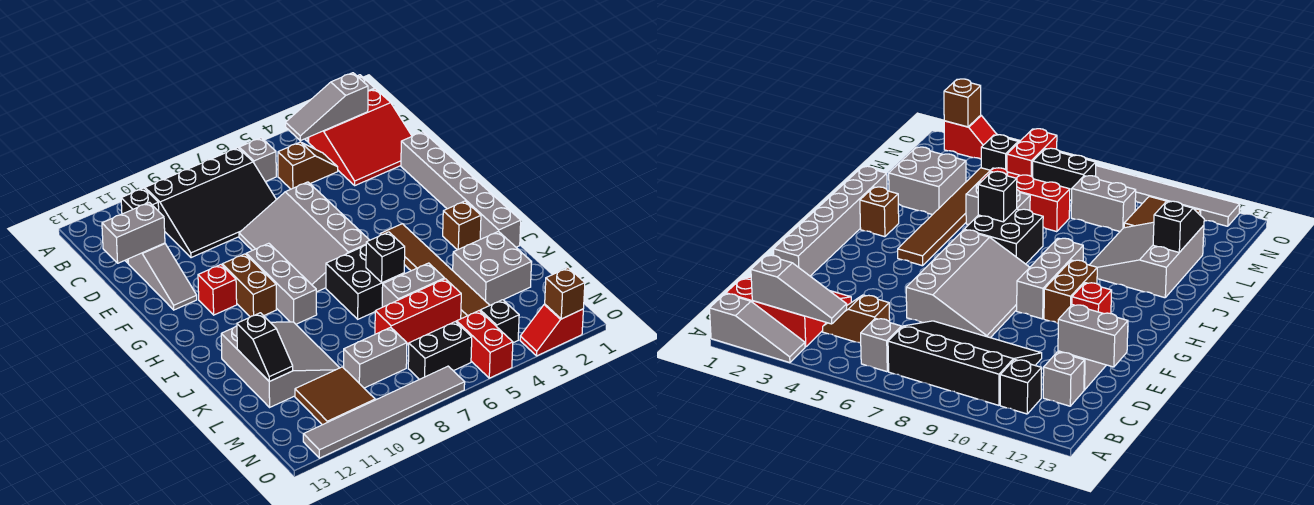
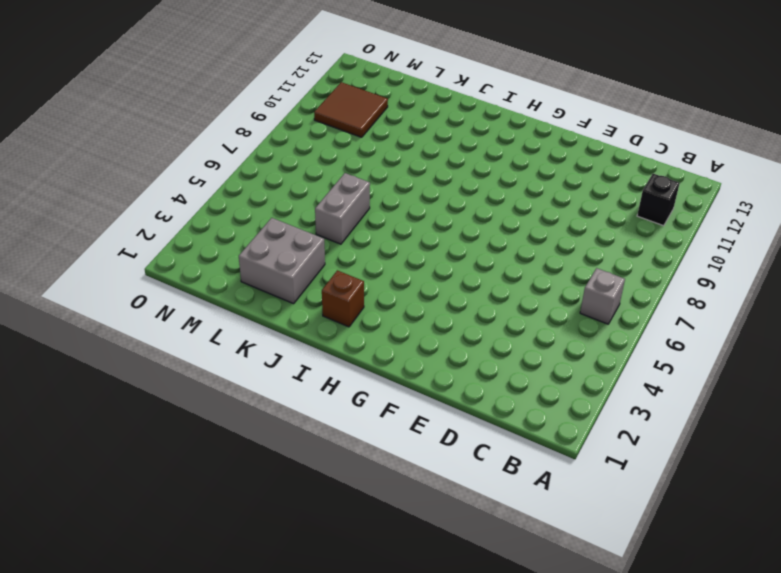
none -> grey slope A1:A3 level 1 top 1
none -> red slope B1:D3 level 1 top B
none -> black slope B7:D10 level 1 top B
none -> brown slope C4:C5 level 1 top 5

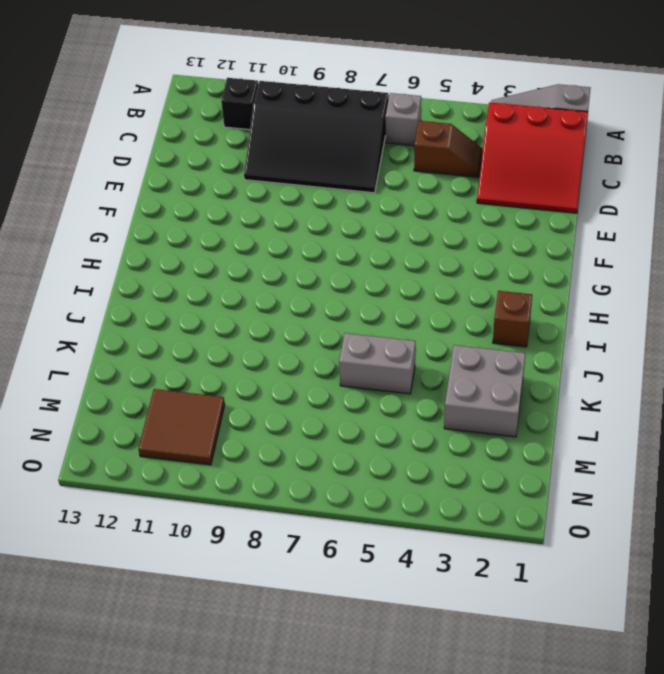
none -> grey brick C12 level 1
none -> grey slope D12:F12 level 1 top D
none -> grey brick E1:J1 level 1
none -> grey slope E6:H8 level 1 top 6

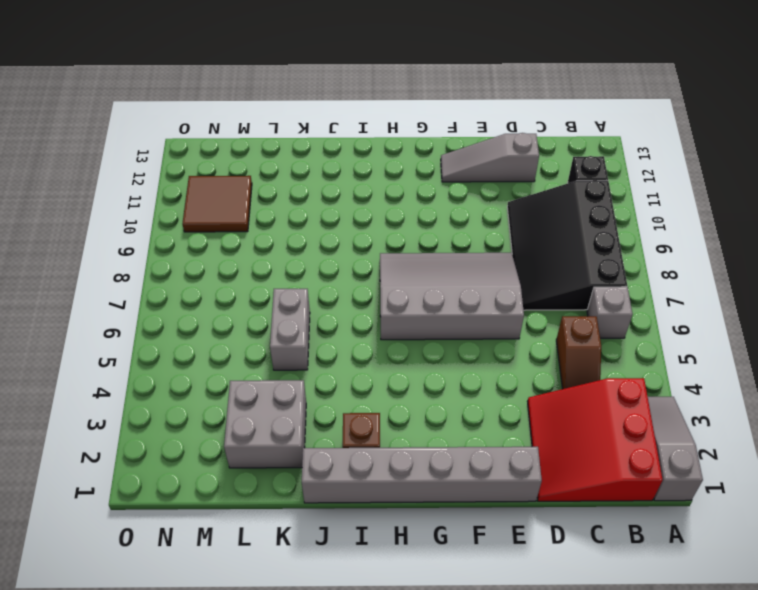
none -> grey brick C12 level 1
none -> grey brick G9:I9 level 1
none -> brown brick G10:H10 level 1
none -> red brick G11 level 1

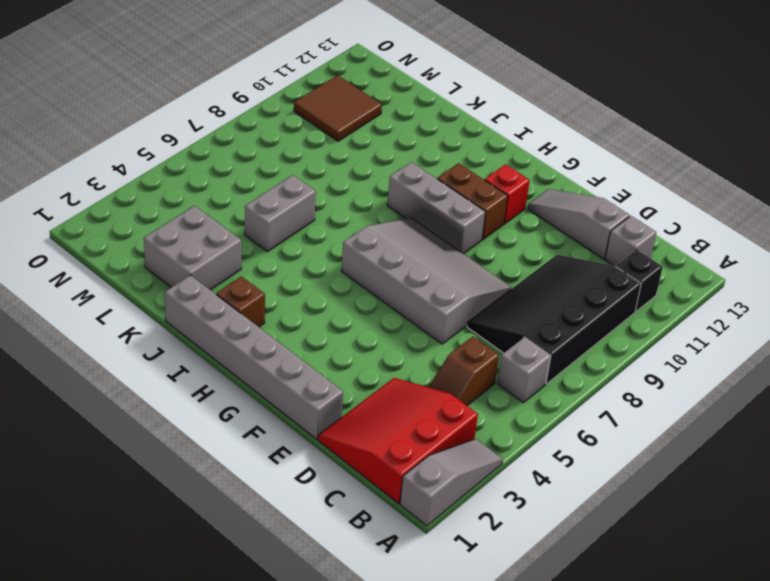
none -> brown tile H4:M4 level 1
none -> black brick I6:J7 level 1
none -> grey slope J10:L12 level 1 top 12
none -> red brick L5:L7 level 1

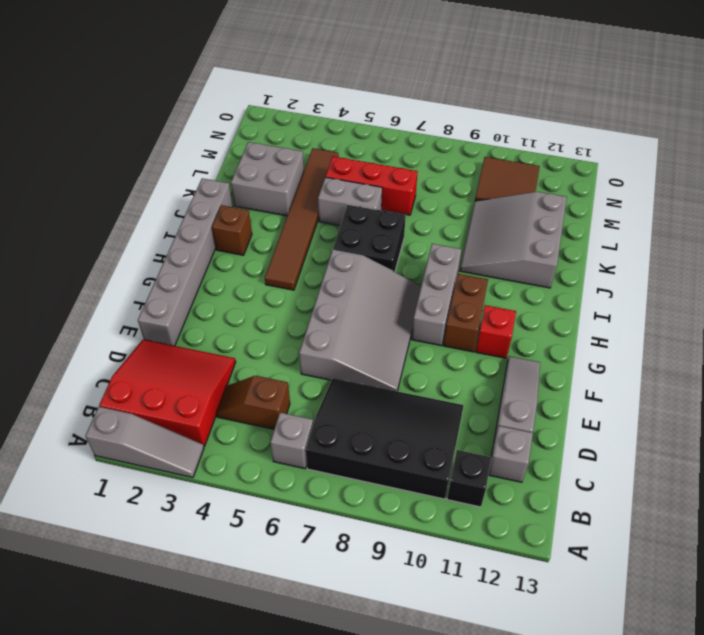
none -> grey brick M8:M9 level 1
none -> black brick N4 level 1
none -> red brick N5:O5 level 1
none -> black brick N6:N7 level 1

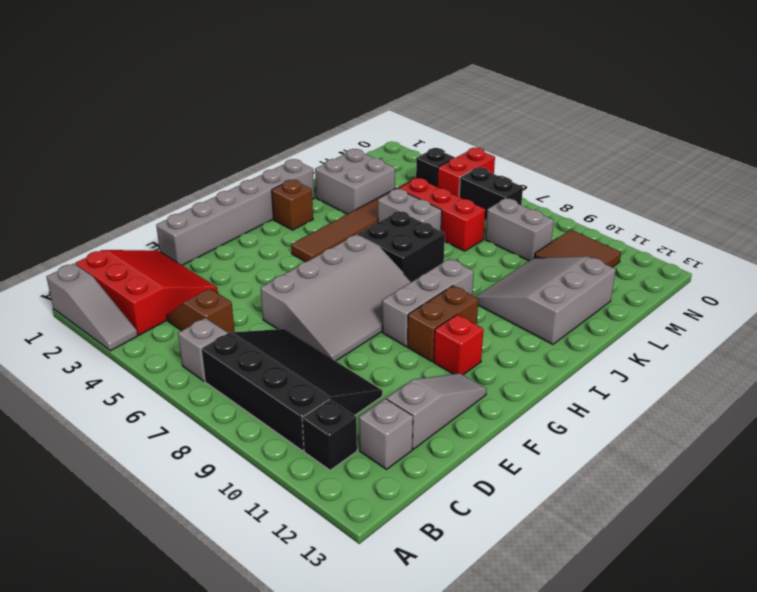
none -> red slope O2:O3 level 1 top 2
none -> grey tile O7:O12 level 1
none -> grey slope B2:B4 level 2 top 2
none -> grey brick D12:D13 level 2

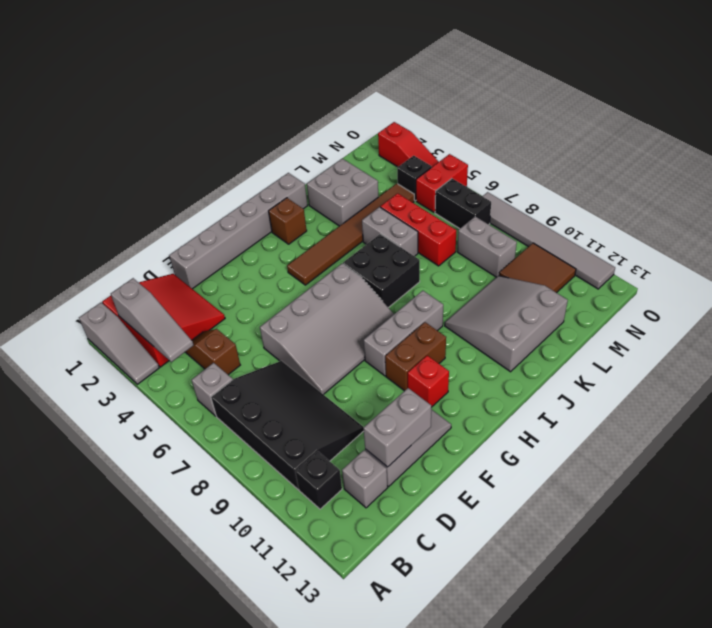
grey brick D12:E12 level 2 -> grey brick D12:D13 level 2
red slope O2:O4 level 1 top 2 -> red slope O2:O3 level 1 top 2
none -> black brick J6 level 2
none -> black slope K12:L12 level 2 top K
none -> brown brick O2 level 2

